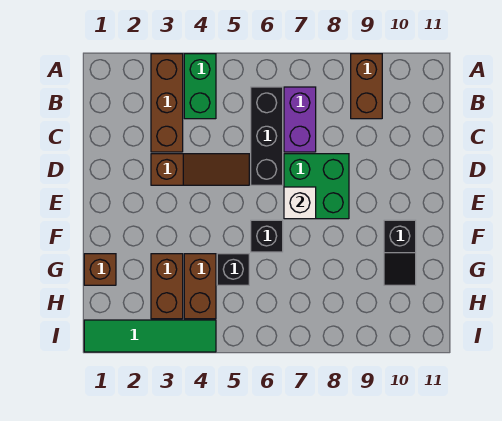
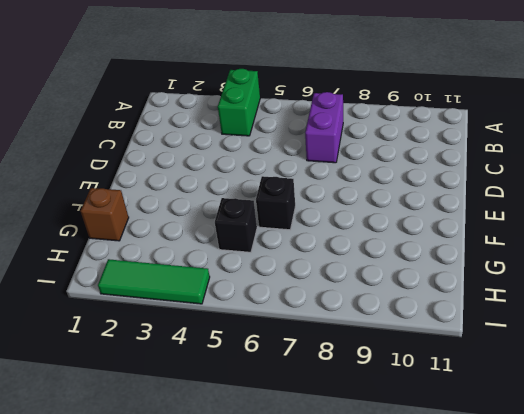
green tile I2:I4 level 1 -> green tile I1:I4 level 1
none -> brown brick A3:C3 level 1
none -> brown brick A9:B9 level 1
none -> black brick B6:D6 level 1

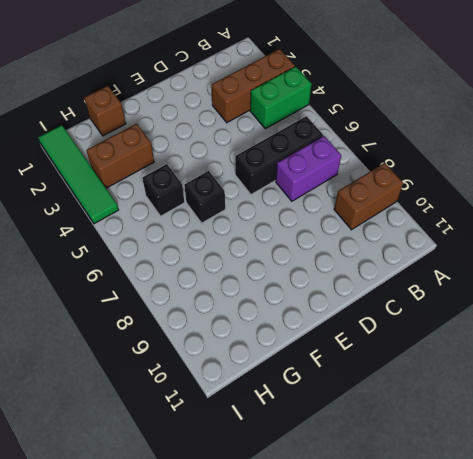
none -> brown slope D3:D5 level 1 top 3
none -> green brick D7:E8 level 1
none -> black slope F10:G10 level 1 top F

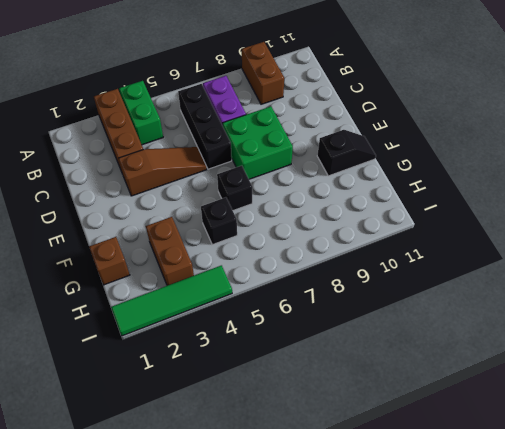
black slope F10:F11 level 1 top 10 -> black slope F10:G10 level 1 top F
none -> brown brick G4:H4 level 1
none -> white brick E7 level 2

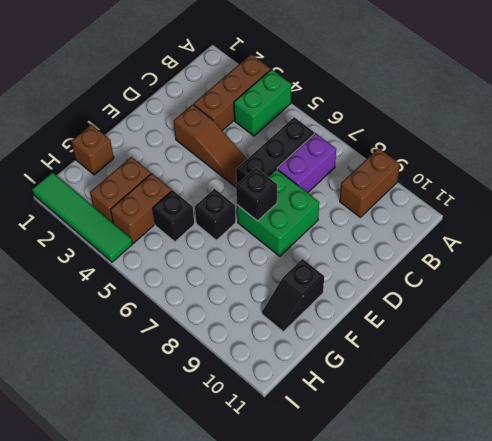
black brick E7 level 2 -> white brick E7 level 2

